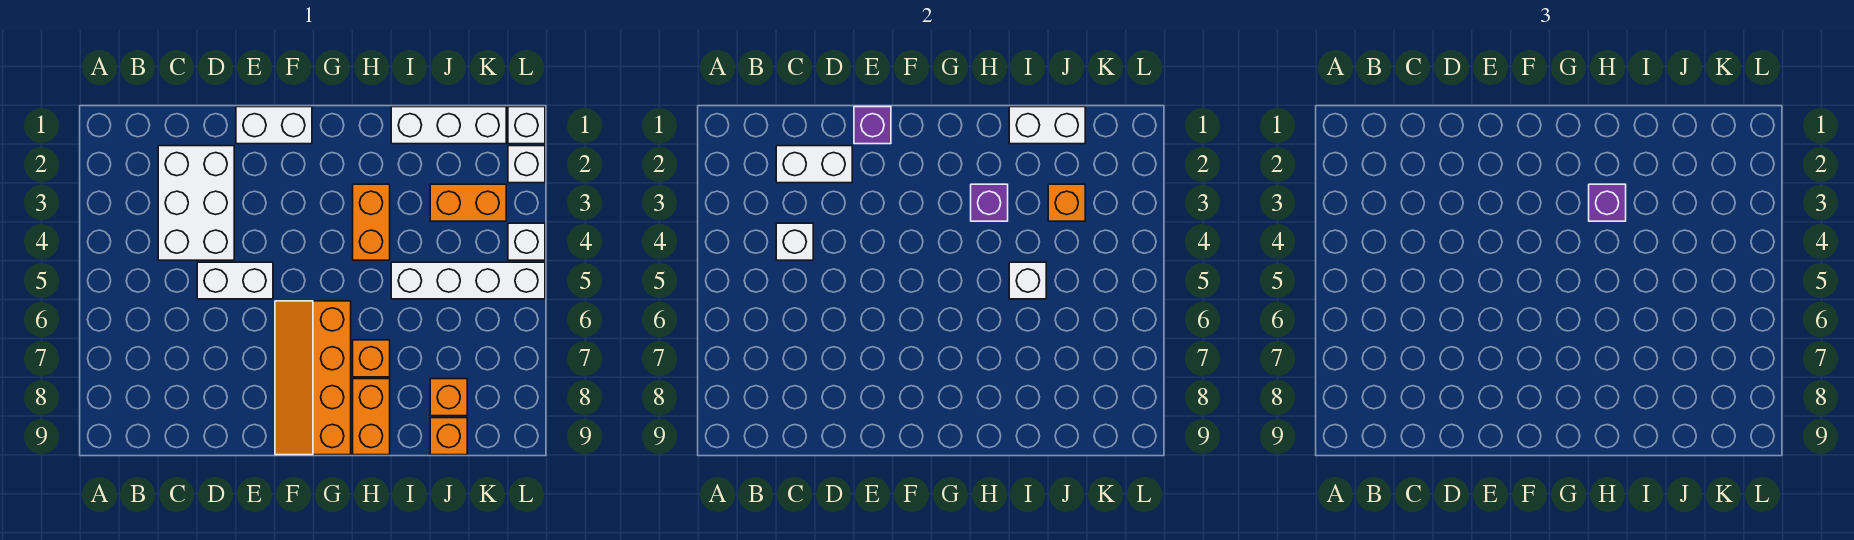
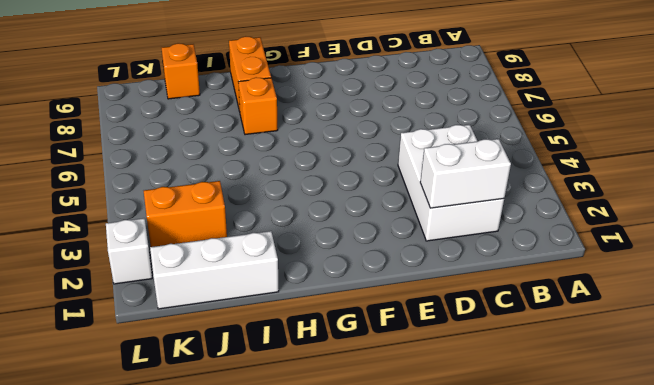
none -> white brick D5:E5 level 1
none -> white brick E1:F1 level 1
none -> orange slope F6:G9 level 1 top G

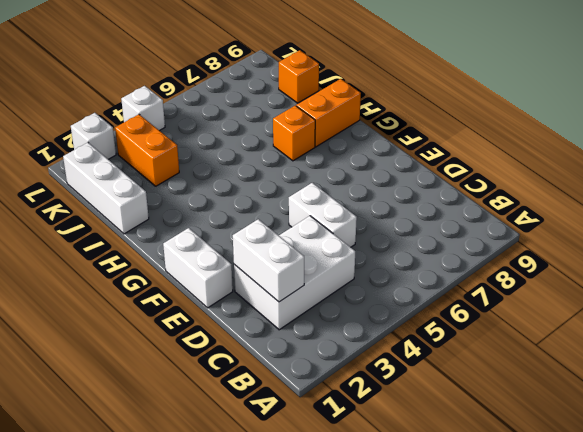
none -> orange slope F6:G9 level 1 top G
none -> orange brick H3:H4 level 1
none -> white brick I5:L5 level 1

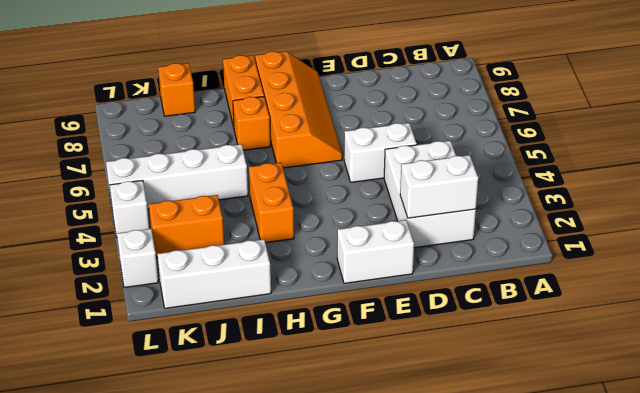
none -> orange brick J8 level 1
none -> white brick L1 level 1
none -> white brick C4 level 2

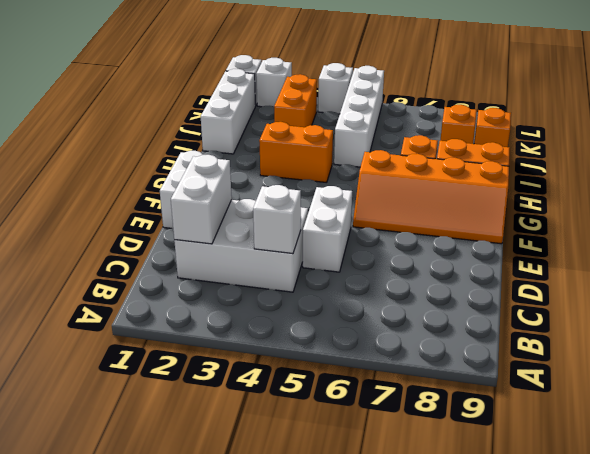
none -> purple brick E1 level 2
none -> purple brick H3 level 2
none -> white brick I1:J1 level 2

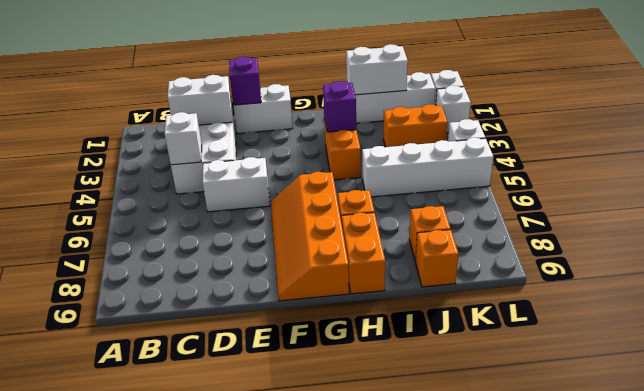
none -> white brick I5 level 2
none -> orange brick J3 level 2
none -> purple brick H3 level 3

